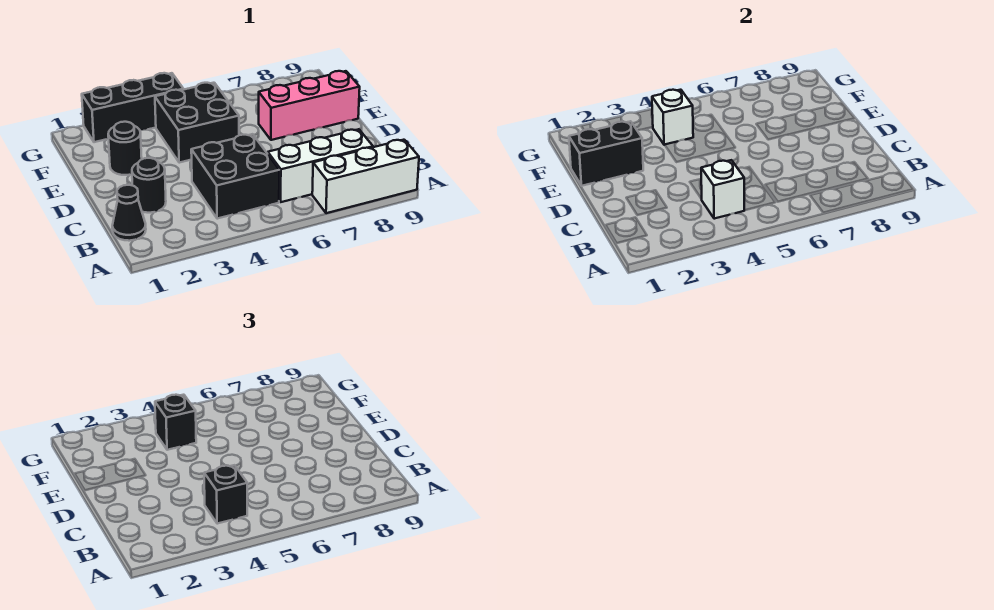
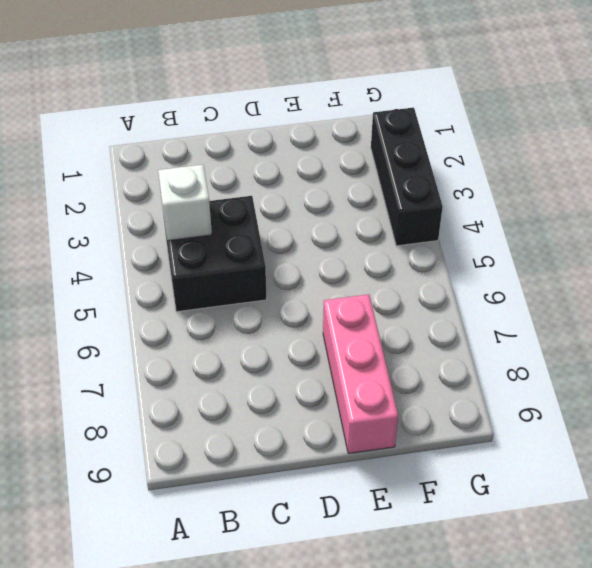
none -> white brick A7:A9 level 1
none -> black cone B1 level 1
none -> white brick B6:B8 level 1

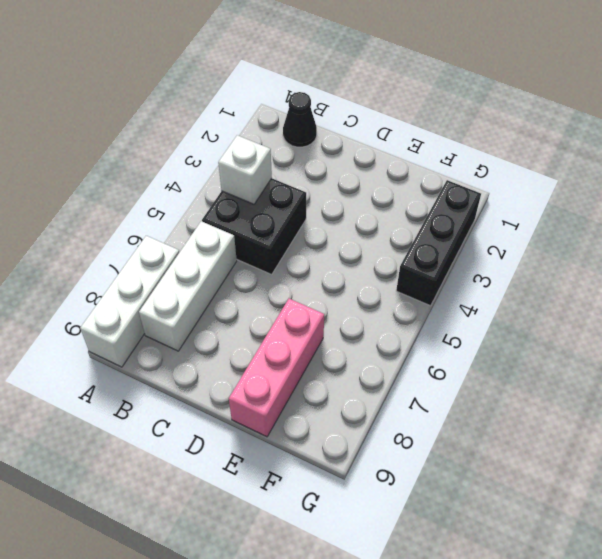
none -> black round brick C2 level 1
none -> black round brick E2 level 1
none -> black brick E4:F5 level 1

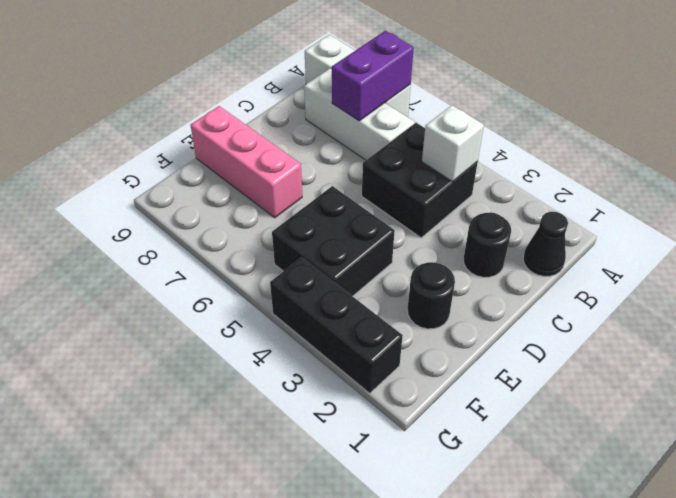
purple brick A7:B7 level 2 -> none
none -> black brick E1:E2 level 2
none -> white brick F4 level 2
none -> black brick B4 level 3

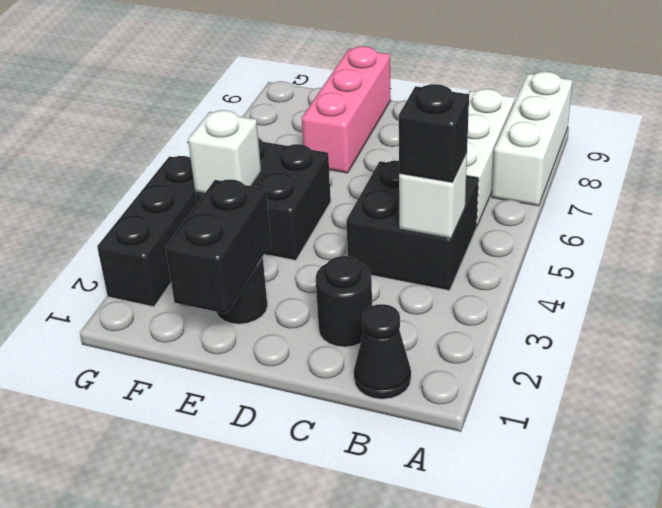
none -> black brick F4 level 3

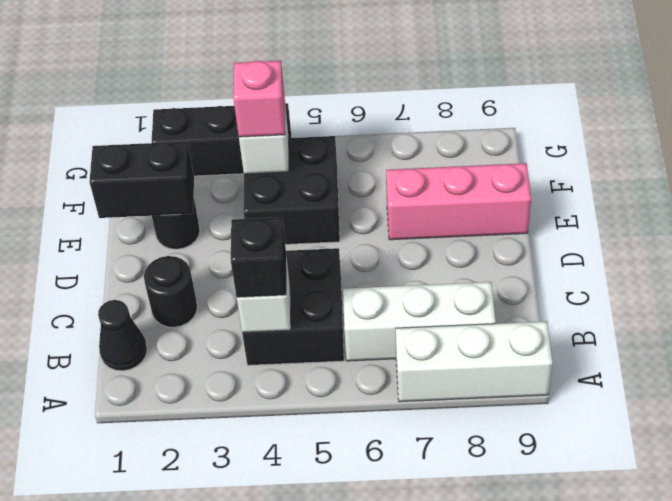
pink brick F4 level 3 -> black brick F4 level 3

